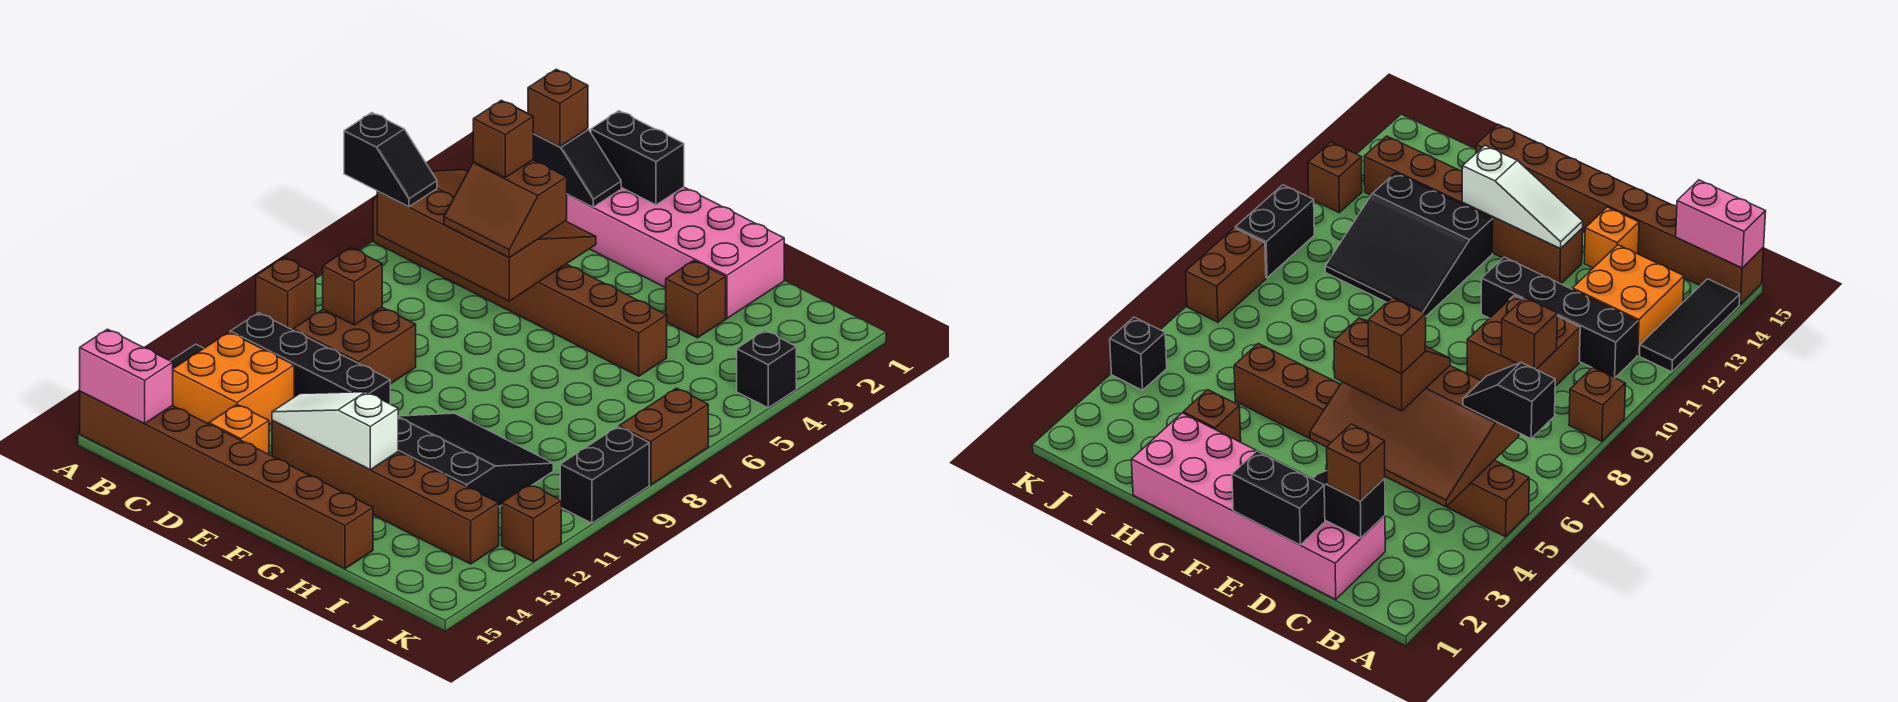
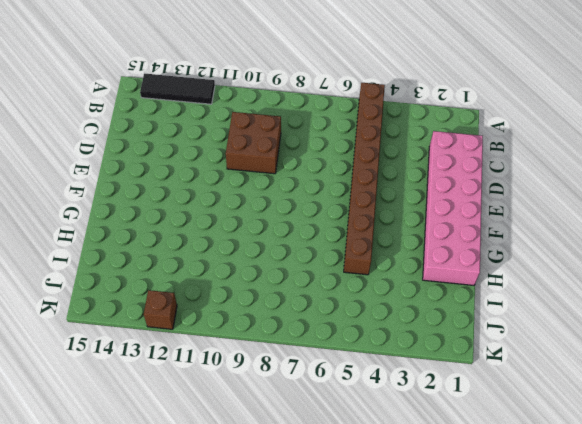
none -> brown brick A9 level 1
none -> brown brick A15:H15 level 1
none -> black brick B11:E11 level 1

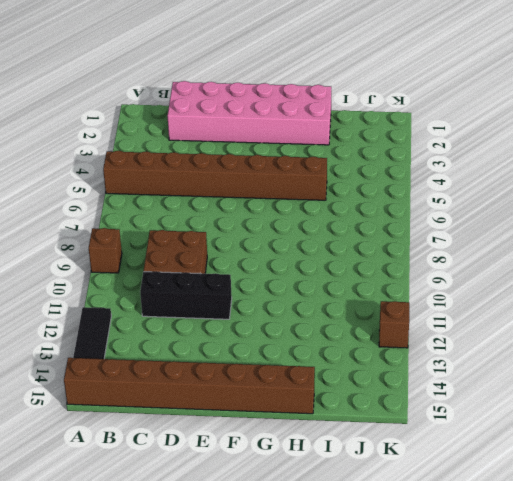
black brick C11:E11 level 1 -> black brick B11:E11 level 1
none -> orange brick B12:C13 level 1
none -> orange brick D14 level 1
none -> brown brick E13:J13 level 1

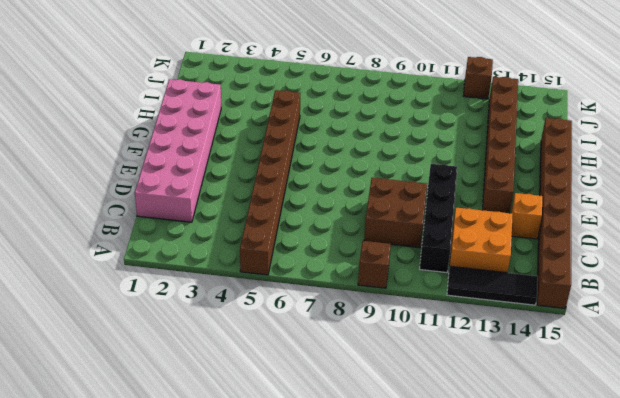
none -> black slope G10:I12 level 1 top 12
none -> brown brick H3 level 1
none -> black brick K4 level 1

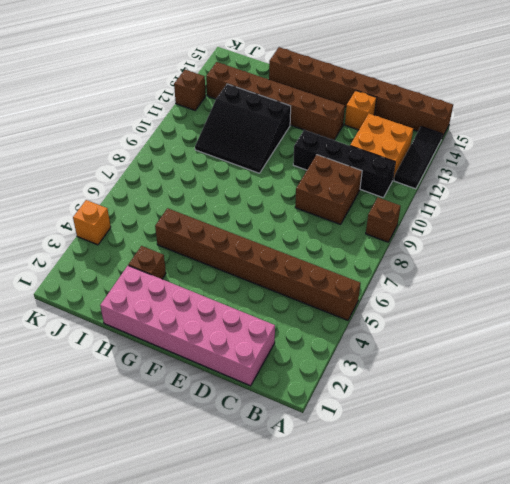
orange brick K4 level 1 -> black brick K4 level 1
none -> brown brick K7:K8 level 1
none -> black brick K9:K10 level 1
none -> pink brick A15:B15 level 2

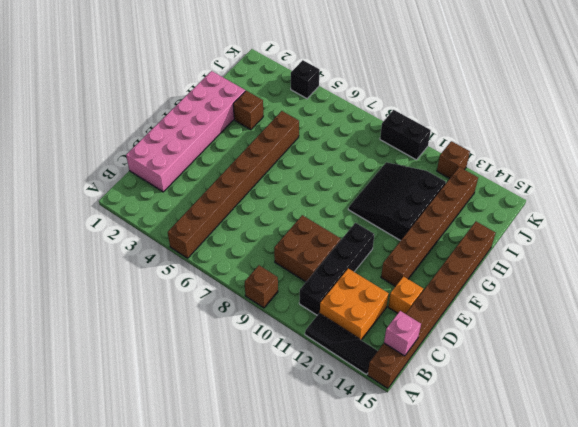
pink brick B15 level 2 -> pink brick A15:B15 level 2
none -> brown brick K7:K8 level 1
none -> brown slope B4:E6 level 2 top 6
none -> black slope C2:D2 level 2 top C

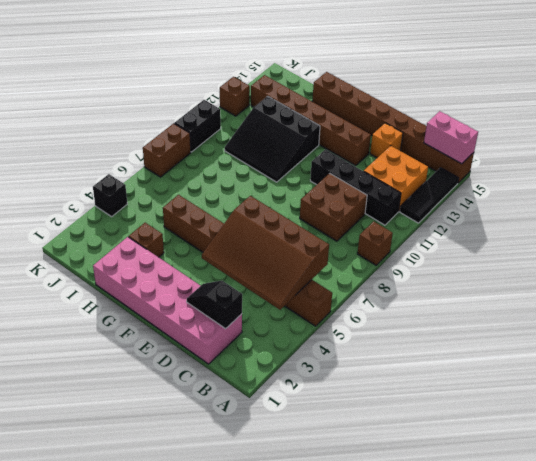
none -> brown brick C9 level 2
none -> black brick D1:E1 level 2
none -> white slope E13:G13 level 2 top G

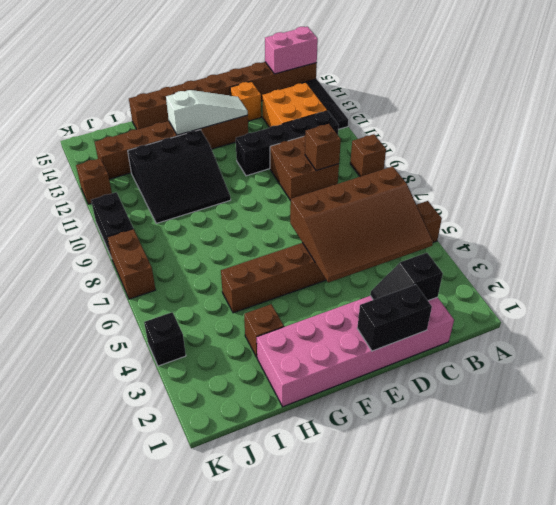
none -> black slope A6:B6 level 3 top A
none -> brown brick C2 level 3
none -> brown slope D5:E6 level 3 top 5

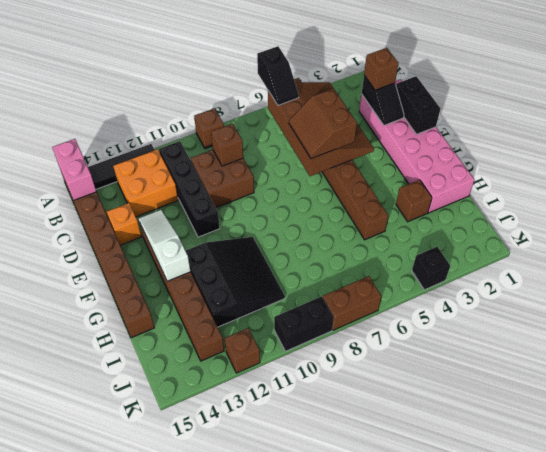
none -> brown brick D5 level 4

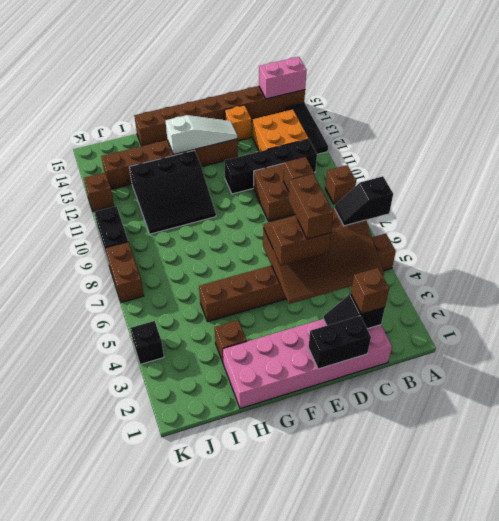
brown brick D5:D6 level 4 -> brown brick D5 level 4

